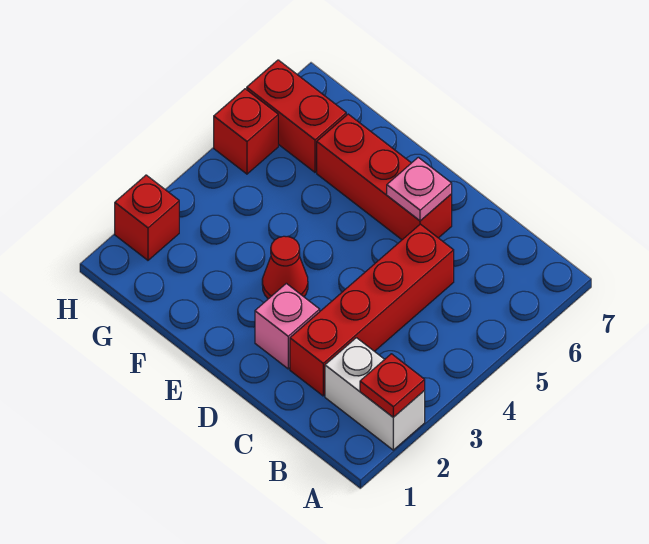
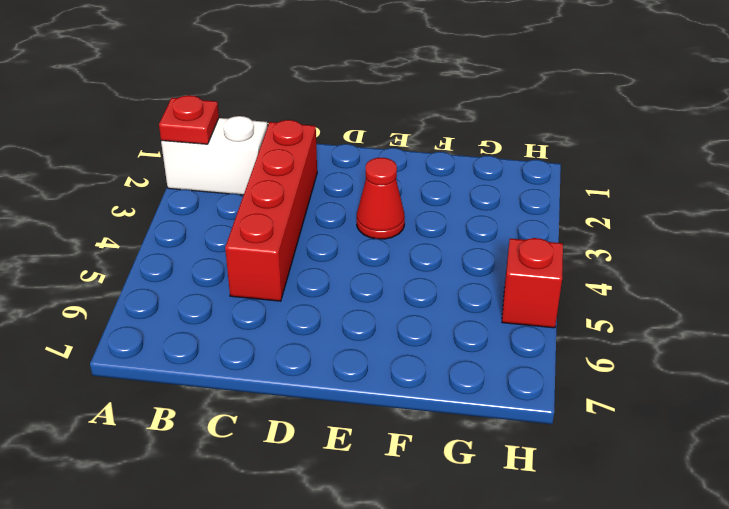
none -> pink brick D2 level 1
none -> red brick D6:F6 level 1

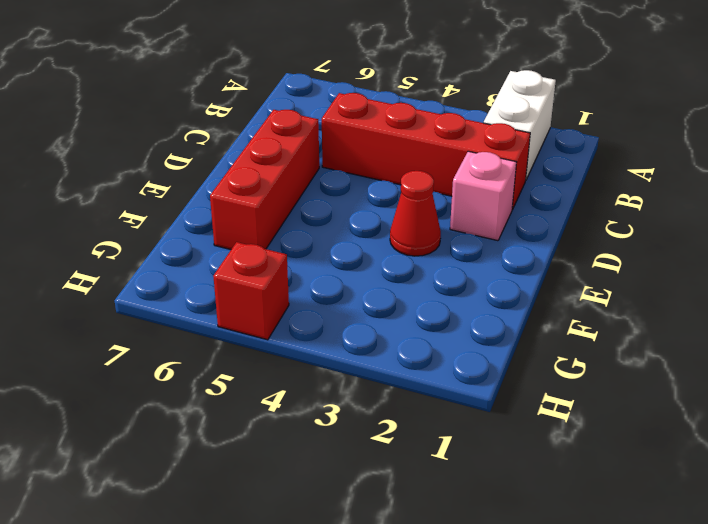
none -> red brick G6:H6 level 1
none -> red brick H2 level 1

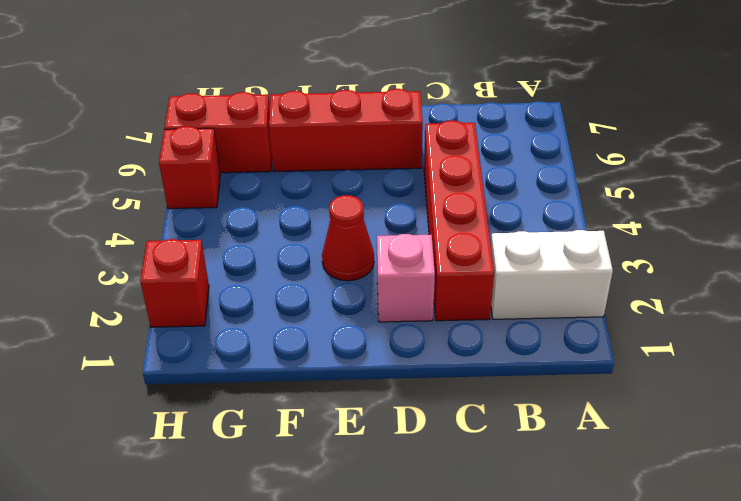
none -> red plate A2 level 2
none -> pink plate D6 level 2

